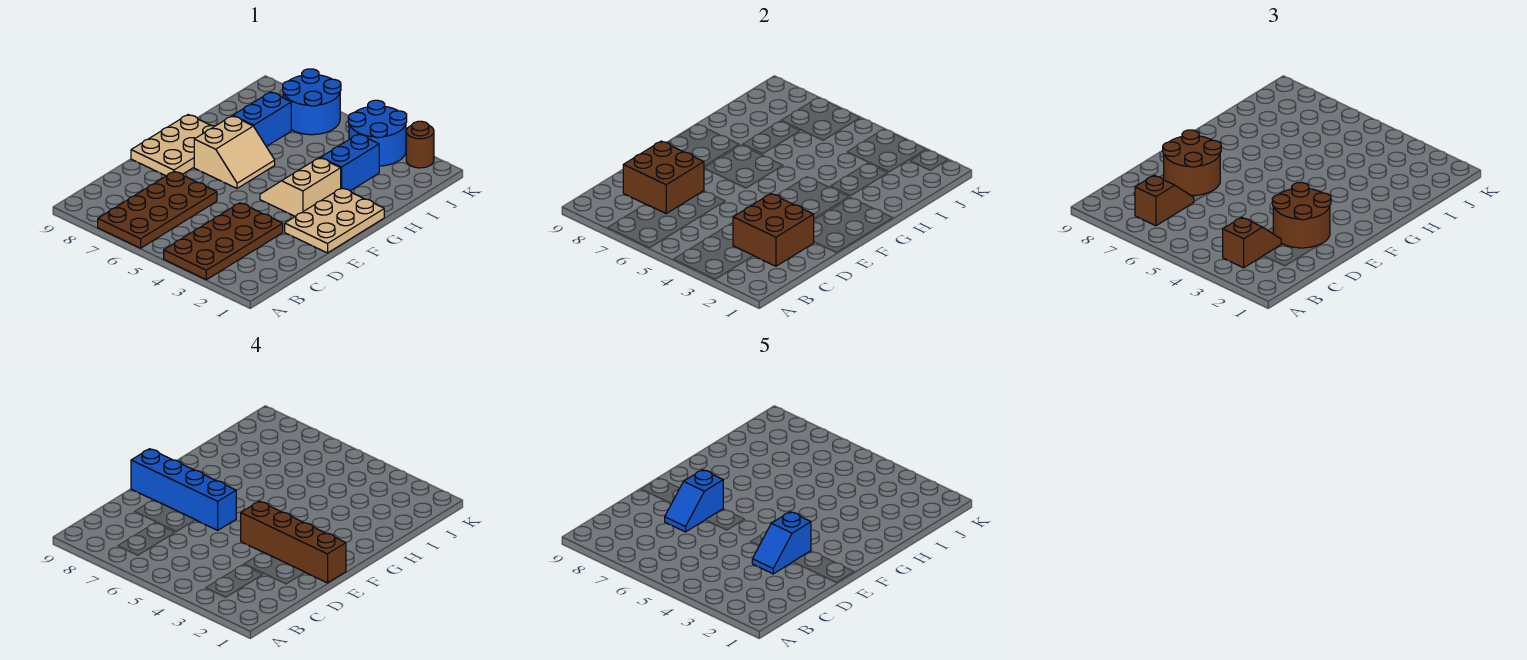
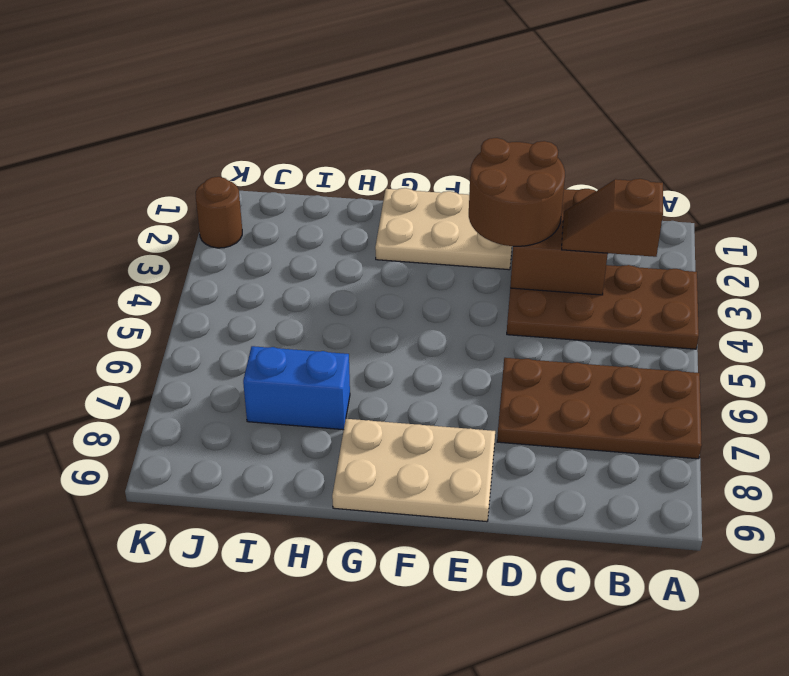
none -> tan slope F3:G4 level 1 top 3
none -> tan slope F6:G7 level 1 top 7
none -> blue brick H3:I3 level 1

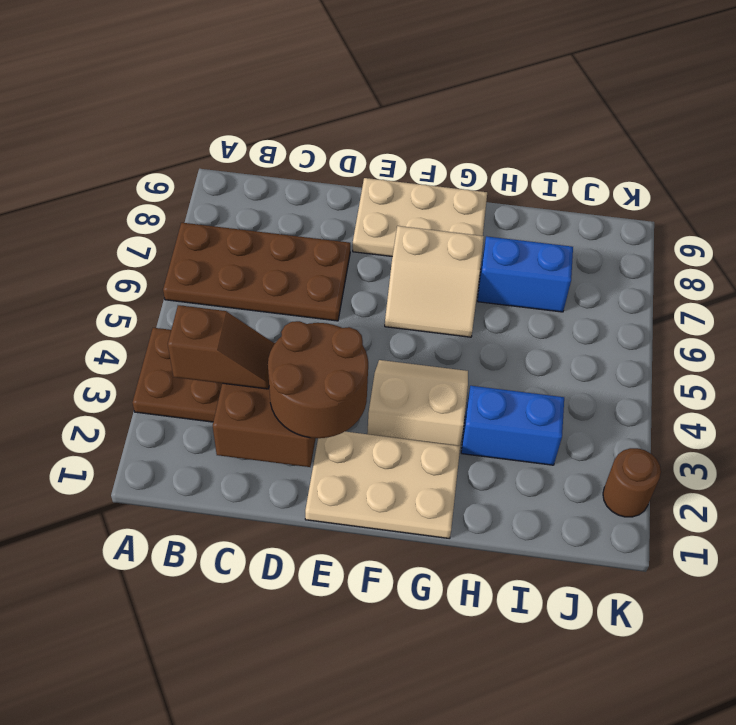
none -> blue round brick J3:K4 level 1
none -> blue round brick J6:K7 level 1
none -> brown brick C7:D8 level 2

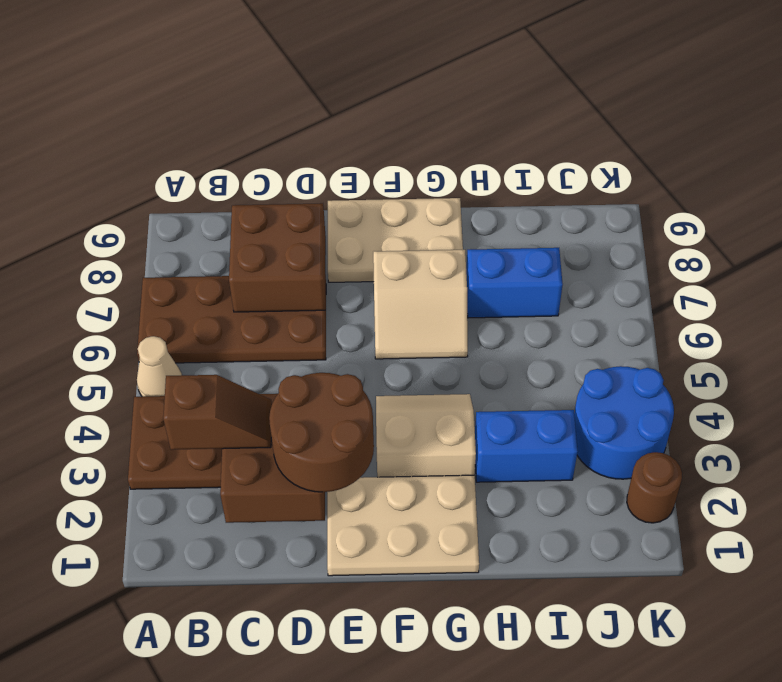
tan cone A5 level 1 -> none
none -> blue round brick J6:K7 level 1
none -> brown slope B7:C7 level 3 top B
none -> brown round brick D7:E8 level 3

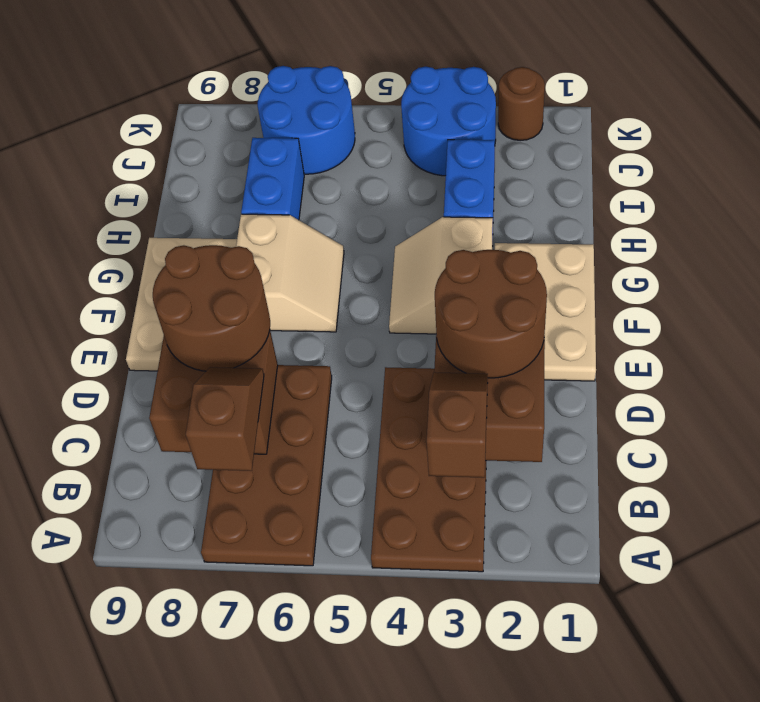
none -> brown brick E1:E4 level 4
none -> blue brick E6:E9 level 4
none -> blue slope D3:E3 level 5 top E

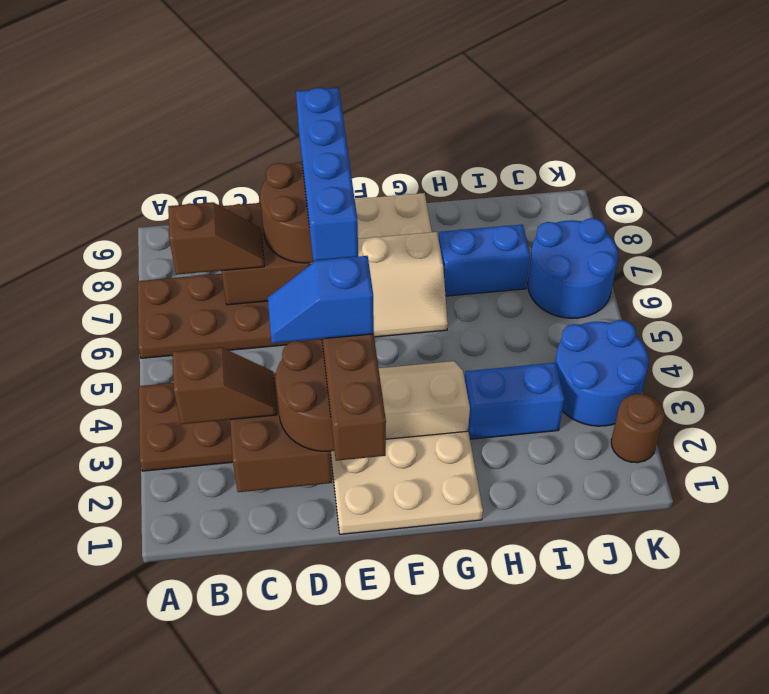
none -> blue slope D7:E7 level 5 top E

